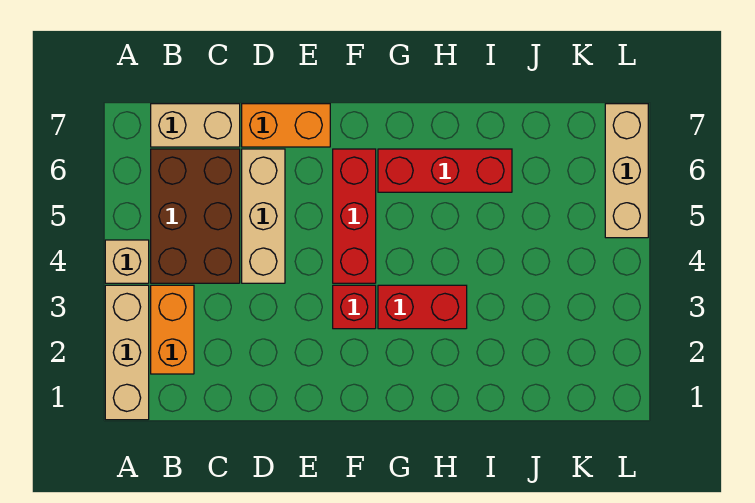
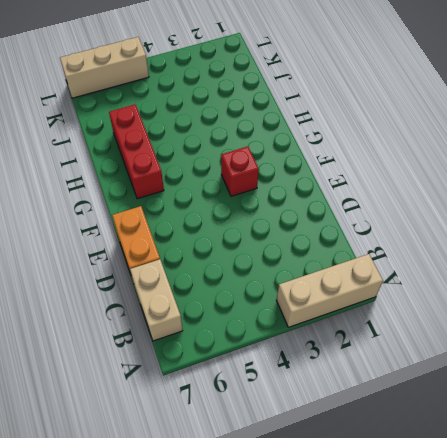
none -> tan brick A4 level 1
none -> orange brick B2:B3 level 1
none -> brown brick B4:C6 level 1

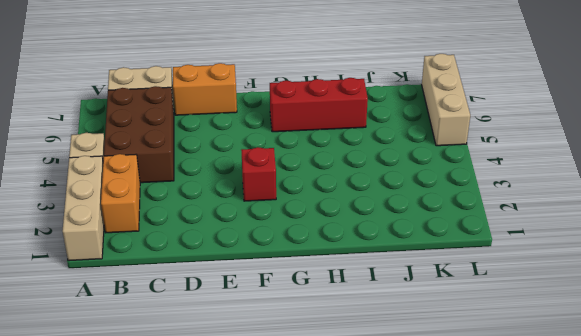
none -> tan brick D4:D6 level 1
none -> red brick F4:F6 level 1
none -> red brick G3:H3 level 1

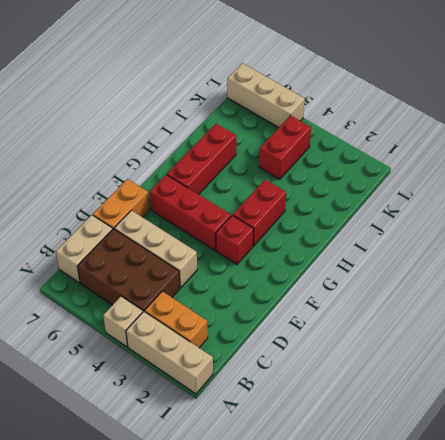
red brick J4:K4 level 1 -> none

